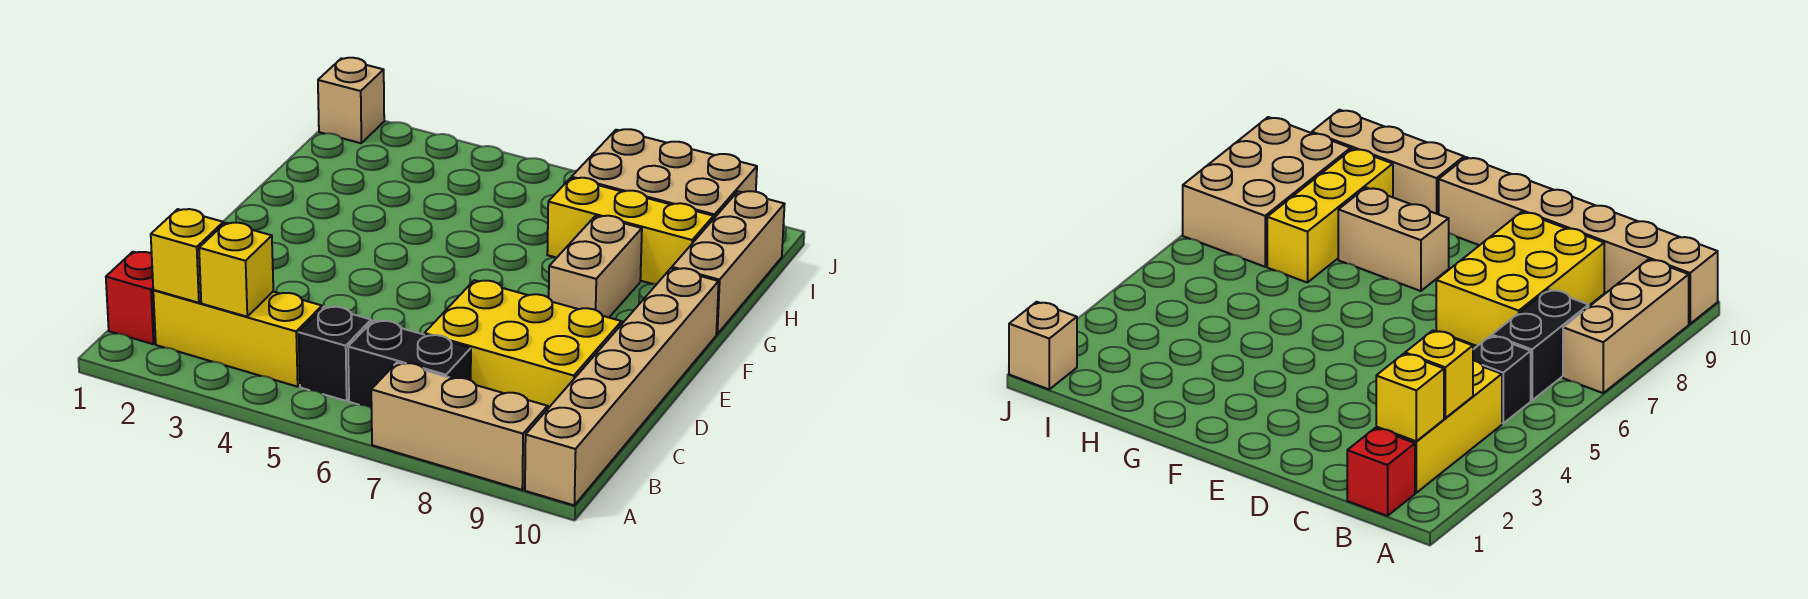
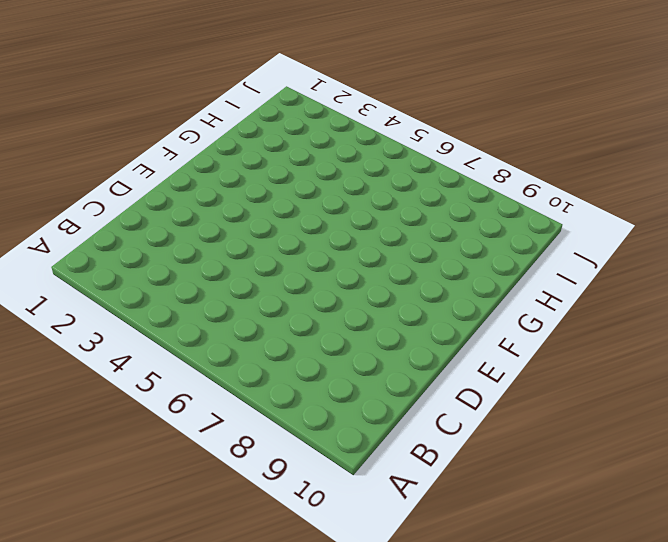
none -> tan brick A7:A9 level 1
none -> tan brick A10:F10 level 1
none -> red brick B1 level 1

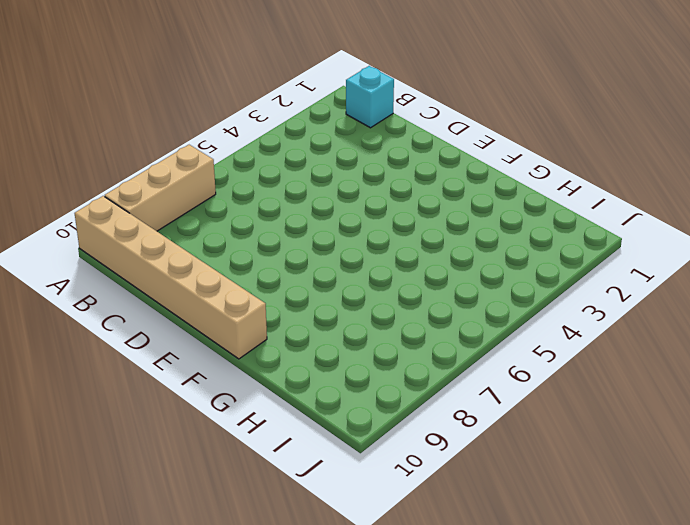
cyan brick B1 level 1 -> red brick B1 level 1
none -> yellow brick B2:B4 level 1
none -> black brick B5 level 1
none -> black brick B6:B7 level 1

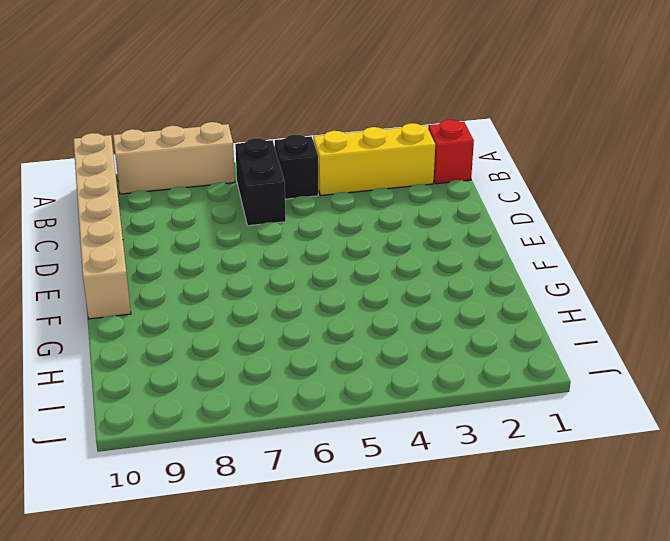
black brick B6:C6 level 1 -> black brick B6:B7 level 1
none -> yellow brick C7:D9 level 1
none -> tan brick F8:G8 level 1
none -> tan brick G10:I10 level 1

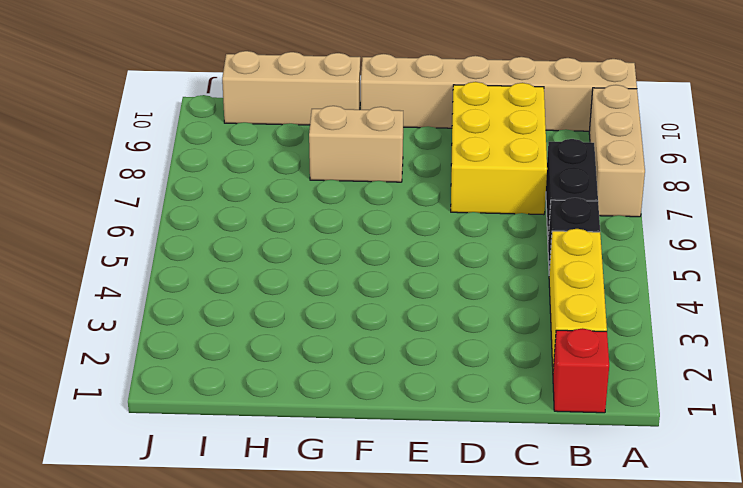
none -> yellow brick H7:H9 level 1
none -> tan brick I7:J9 level 1
none -> tan brick J1 level 1

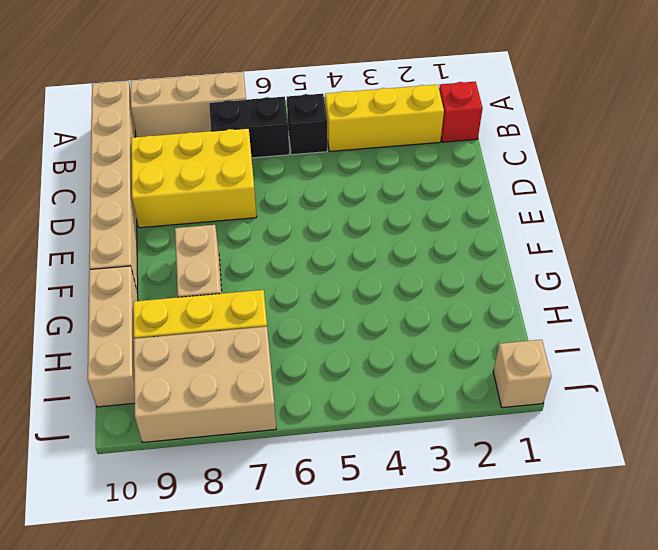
none -> yellow brick B2 level 2
none -> yellow brick B3 level 2

